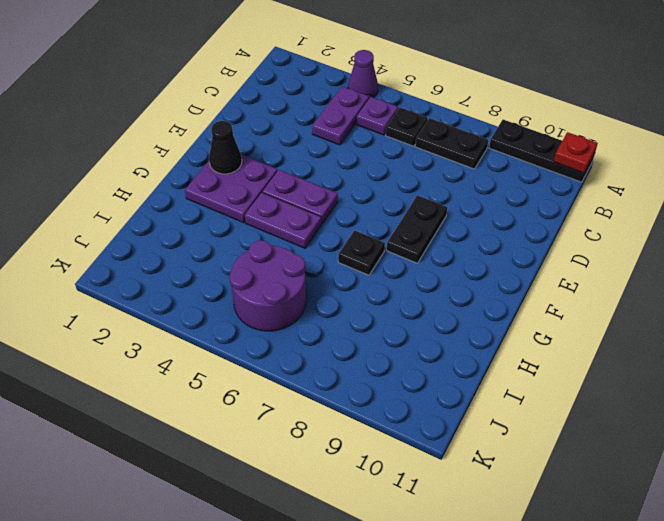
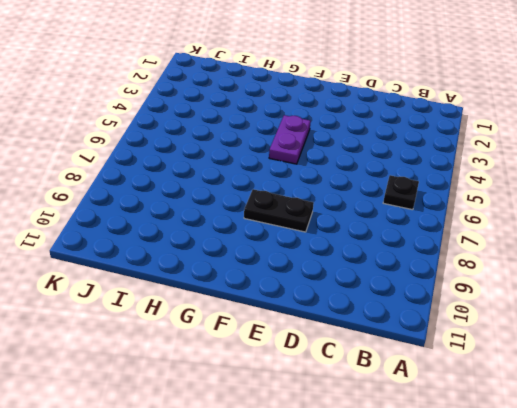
none -> purple cone A4 level 1
none -> black plate A9:A11 level 1
none -> purple plate B4:C4 level 1

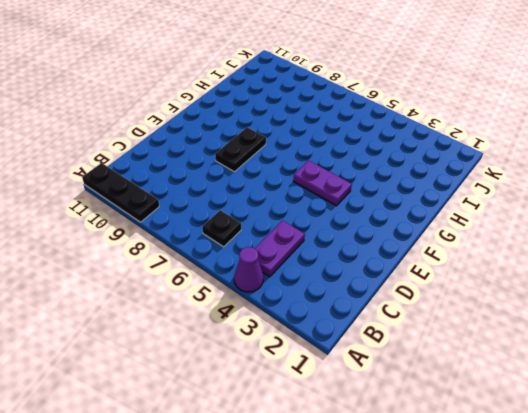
none -> purple plate B5 level 1
none -> black plate B7:B8 level 1
none -> purple plate F2:G3 level 1

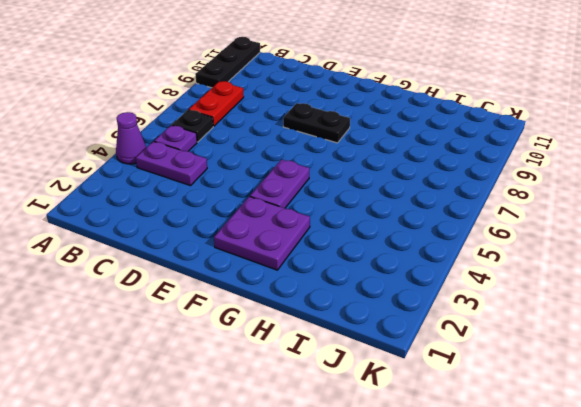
red plate B7:B8 level 1 -> black plate B7:B8 level 1
none -> purple plate G4:G5 level 1
none -> black plate G7 level 1
none -> purple round brick I5:J6 level 1

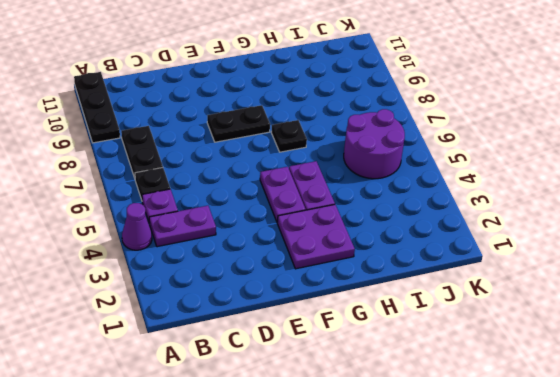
none -> red plate A11 level 2
none -> black cone F2 level 2

